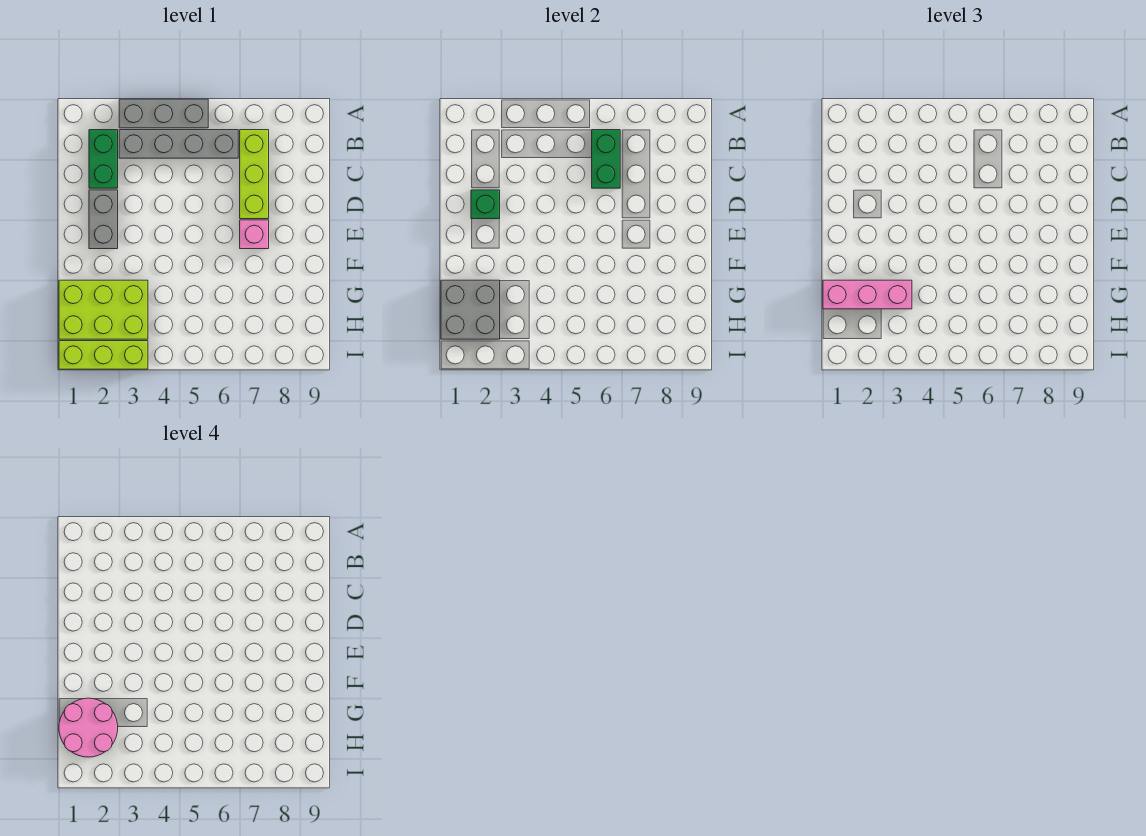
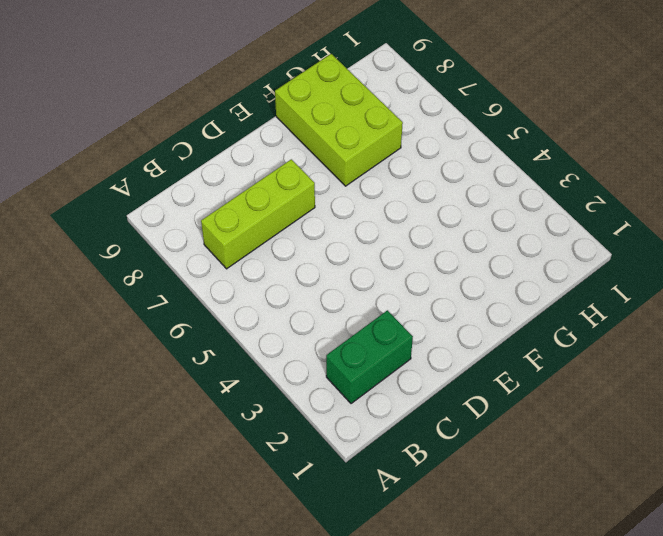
lime brick F7:G9 level 1 -> lime brick G1:H3 level 1
none -> grey brick A3:A5 level 1
none -> grey brick B3:B6 level 1
none -> grey brick D2:E2 level 1

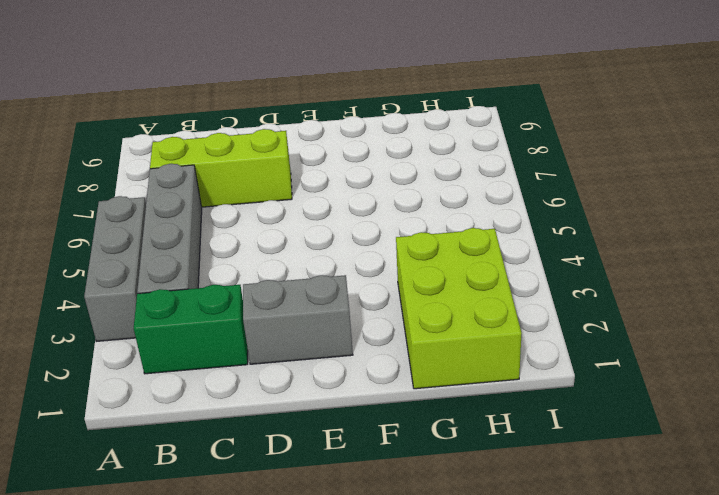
none -> pink brick E7 level 1
none -> lime brick I1:I3 level 1
none -> green brick B6:C6 level 2

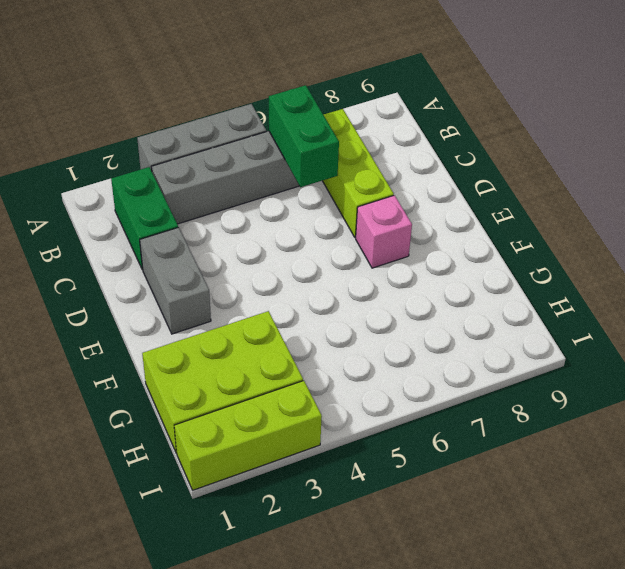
none -> green brick D2 level 2
none -> grey brick G1:H2 level 2
none -> pink brick G1:G3 level 3

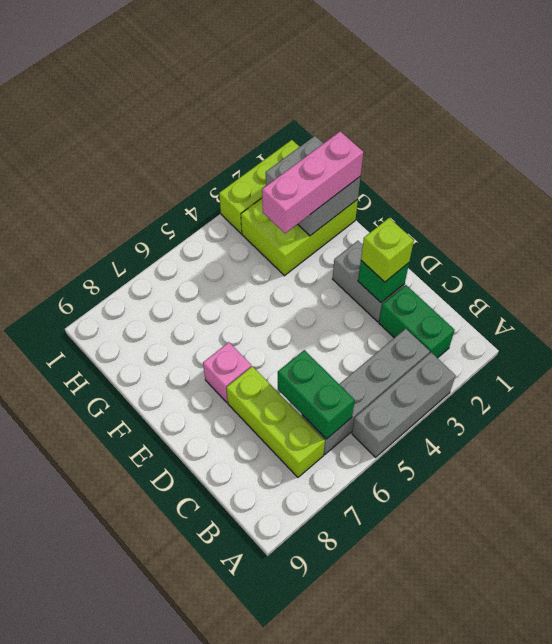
lime brick D2 level 3 -> none
none -> pink round brick G1:H2 level 4

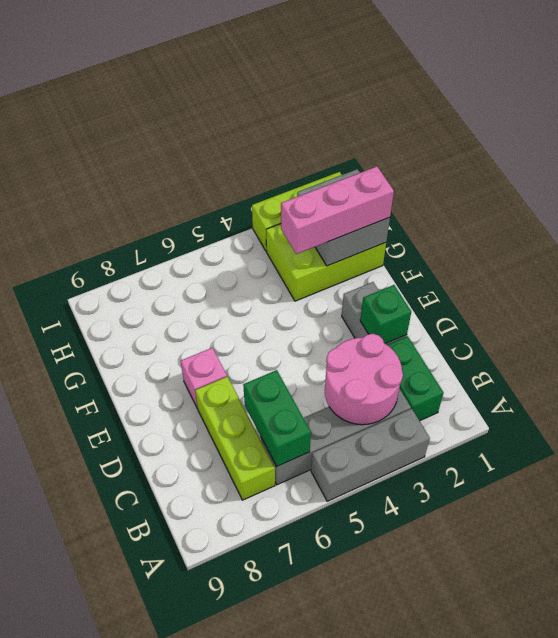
pink round brick B3:C4 level 2 -> pink round brick G1:H2 level 4

